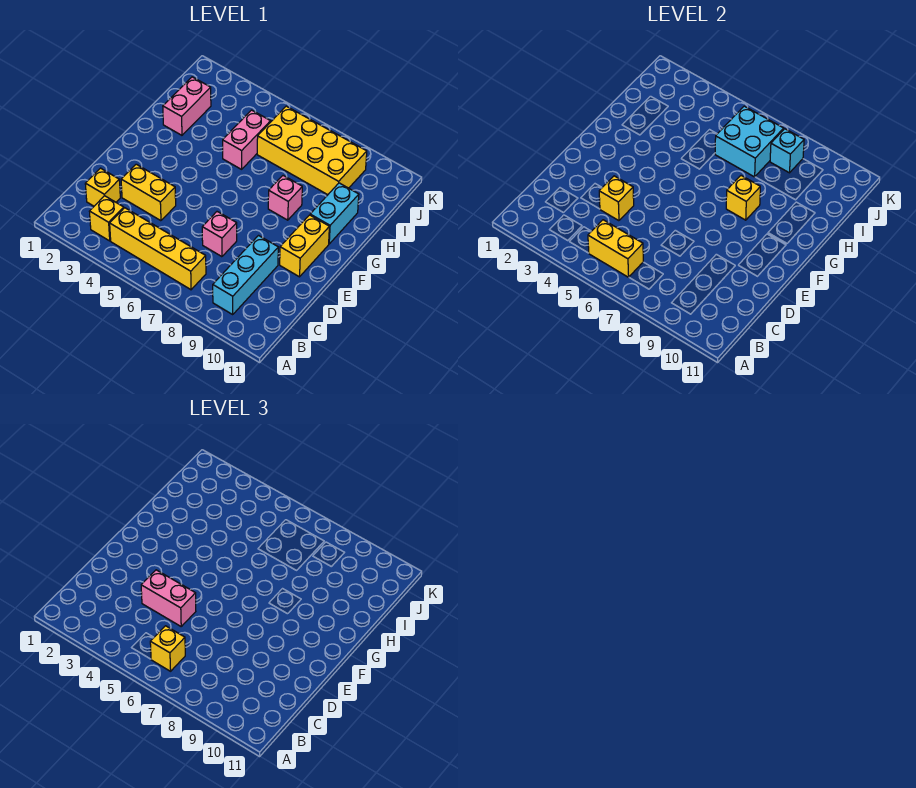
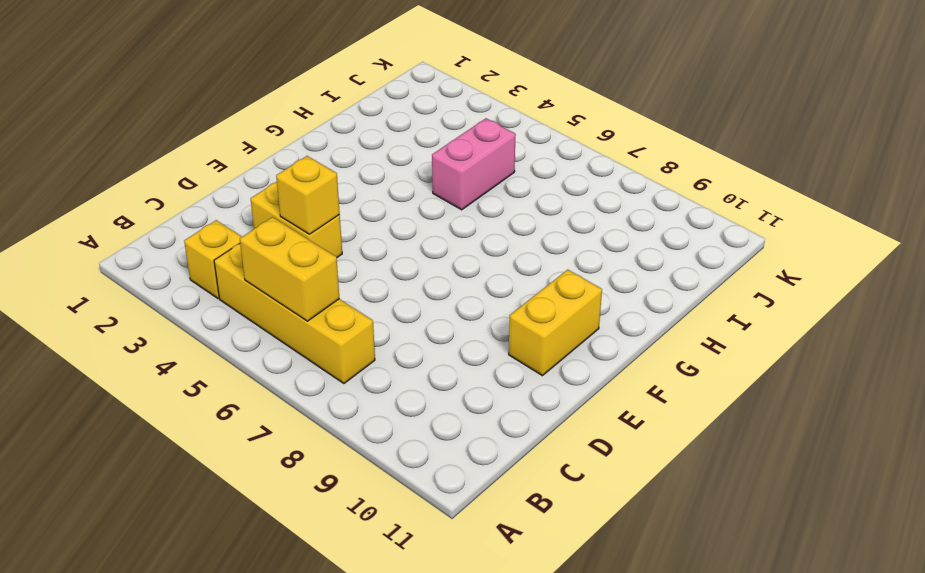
none -> cyan brick B9:D9 level 1
none -> yellow brick C2 level 1
none -> pink brick D7 level 1

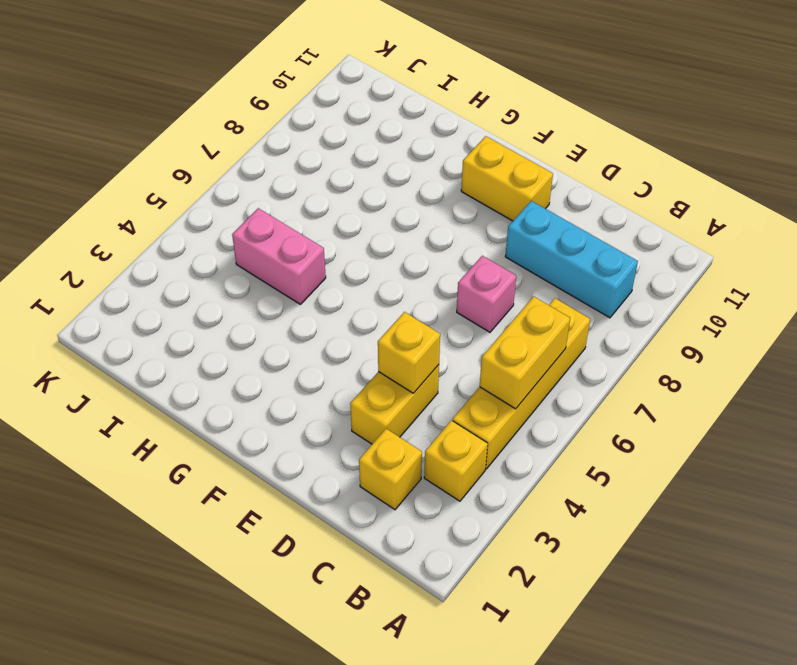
none -> pink brick G8 level 1
none -> cyan brick G10:H10 level 1
none -> pink brick H2:I2 level 1

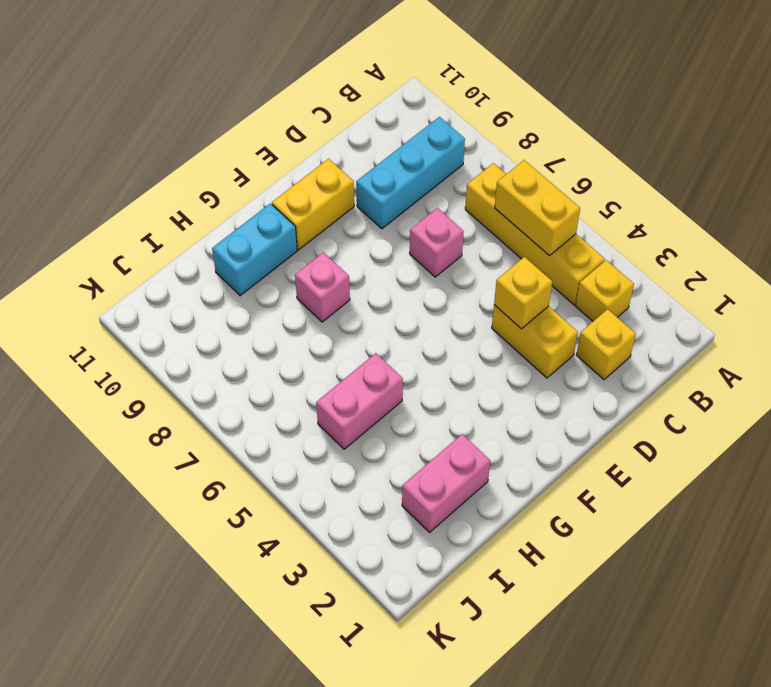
none -> yellow brick I6:J9 level 1
none -> yellow brick G8 level 2
none -> cyan brick I6:J7 level 2

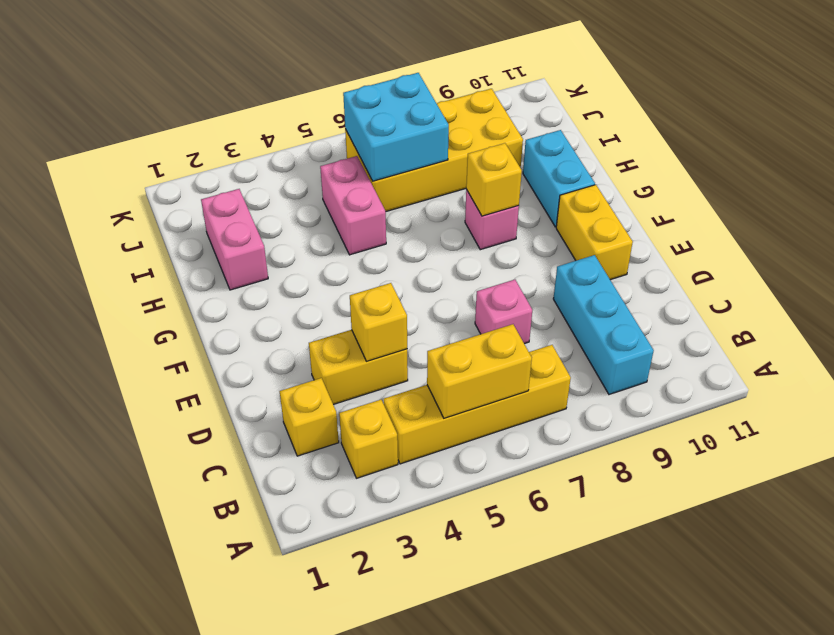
none -> cyan brick J8 level 2
none -> yellow brick B6 level 3
none -> pink brick D4:D5 level 3

